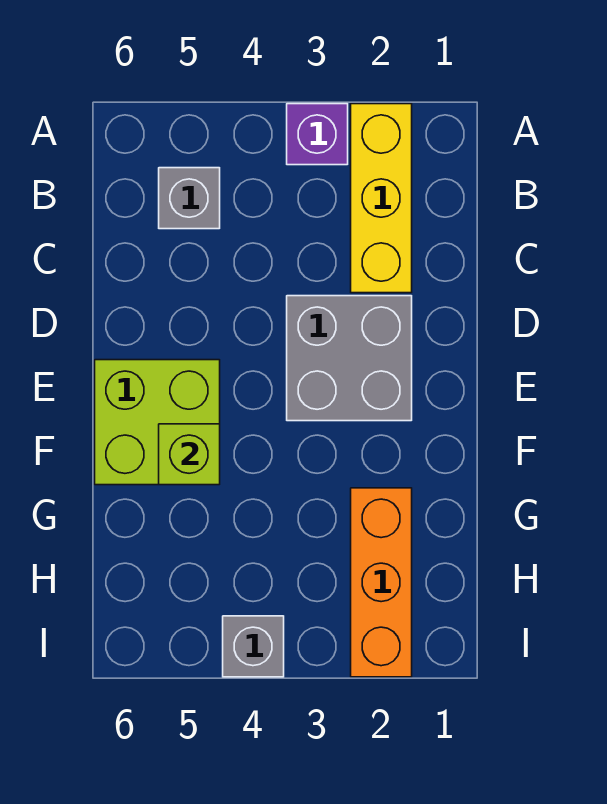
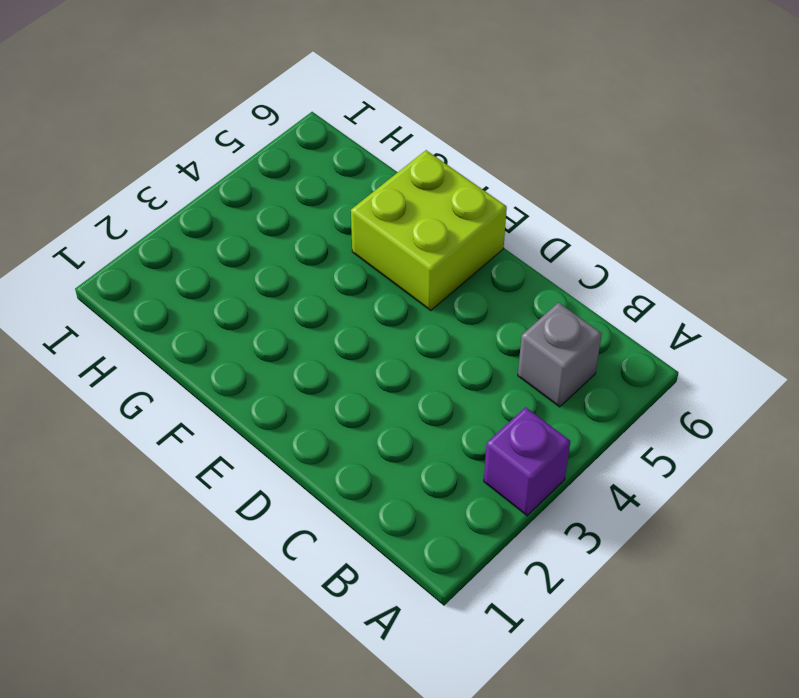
none -> yellow brick A2:C2 level 1
none -> grey brick D2:E3 level 1

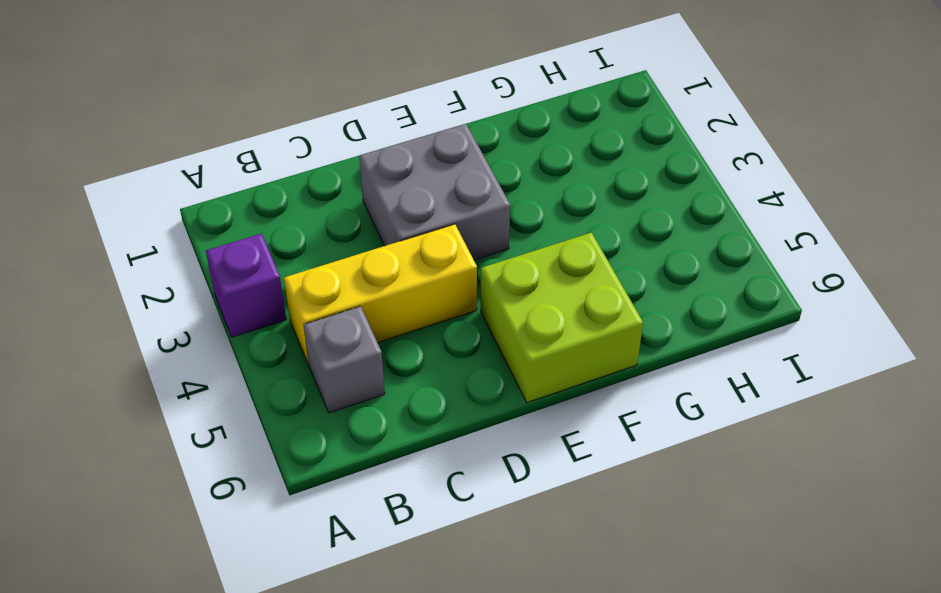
yellow brick B4:D4 level 1 -> yellow brick A2:C2 level 1
none -> orange brick G2:I2 level 1
none -> grey brick I4 level 1

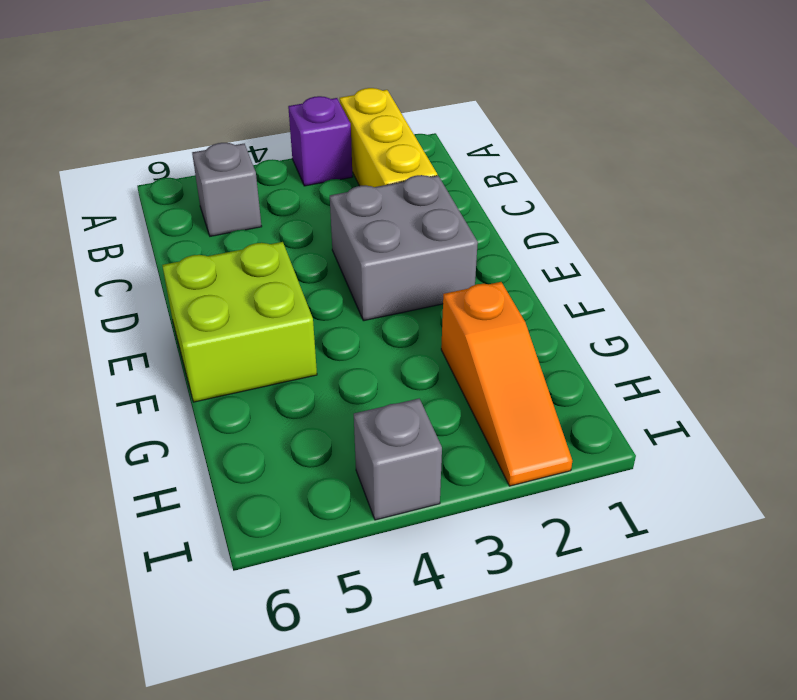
orange slope G2:I2 level 1 top G -> orange brick G2:I2 level 1
none -> lime brick F5 level 2

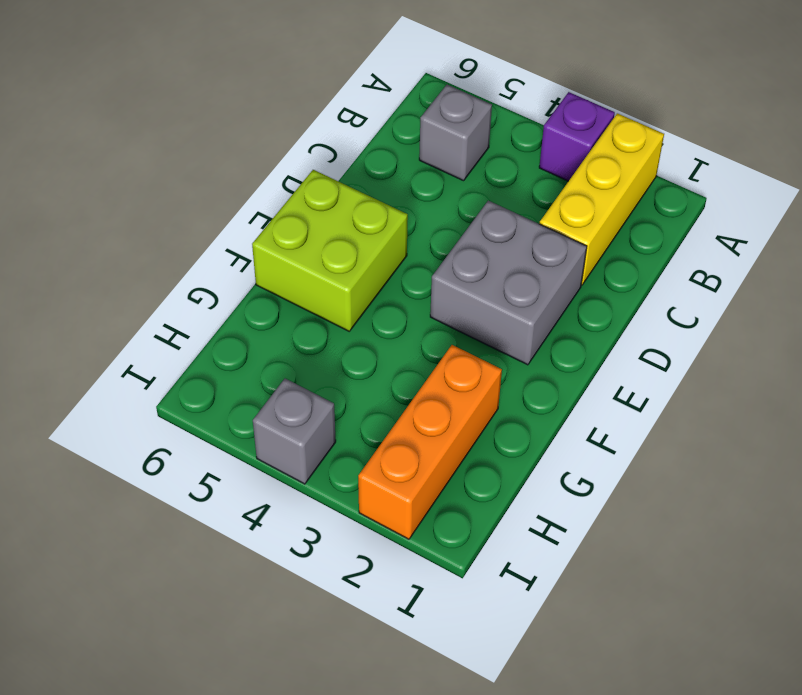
none -> lime brick F5 level 2

